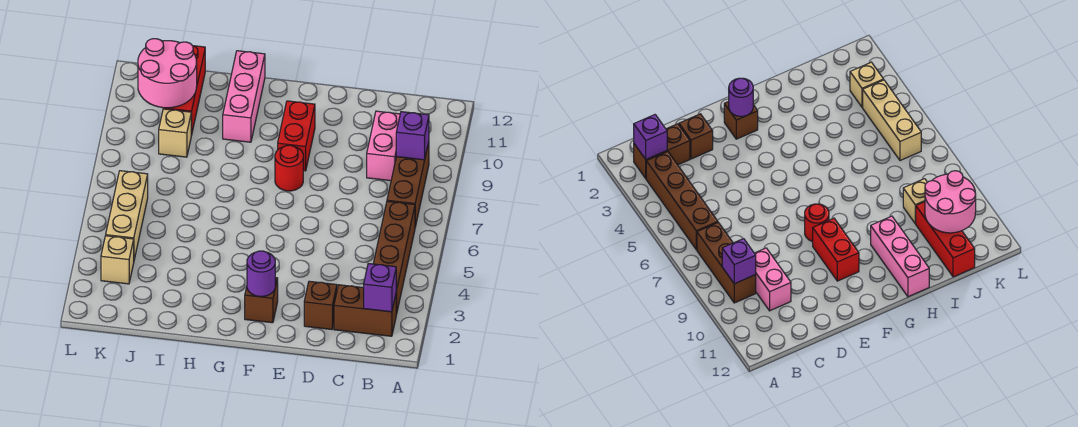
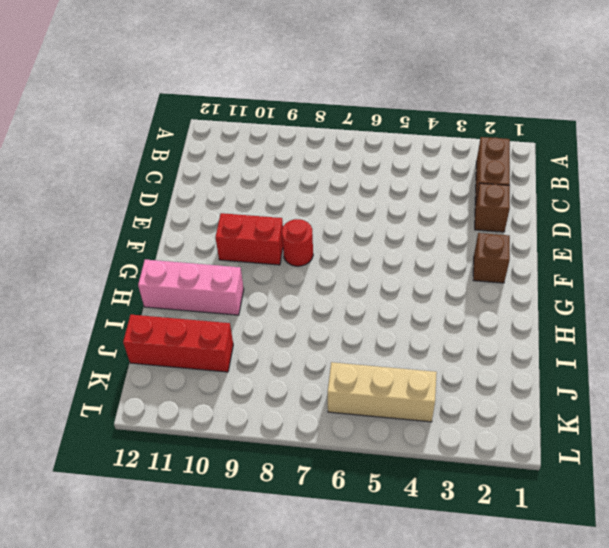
none -> brown brick B3:B6 level 1
none -> brown brick B7:B9 level 1
none -> pink brick C9:C10 level 1

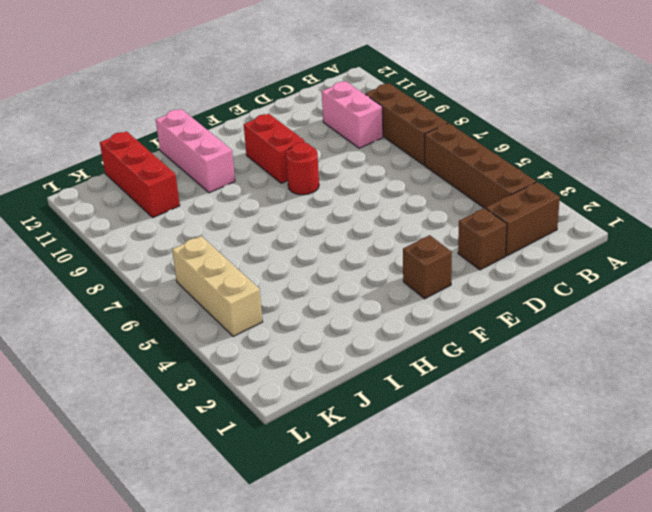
none -> tan brick J9 level 1
none -> tan brick K3 level 1
none -> purple brick B2 level 2

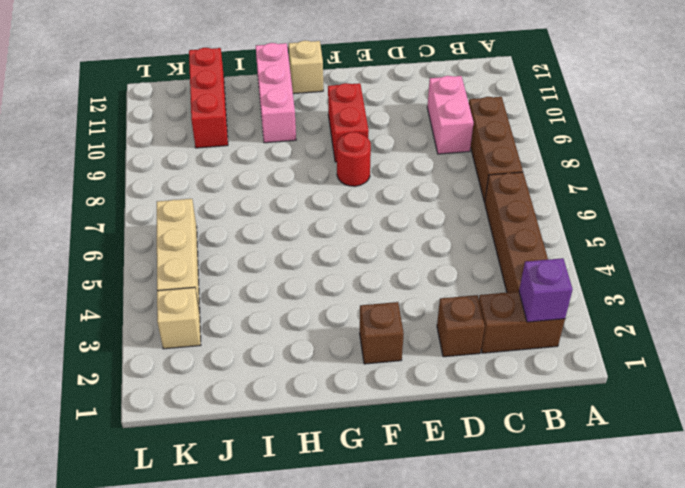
tan brick G12 level 1 -> tan brick J9 level 1
none -> purple brick B9 level 2
none -> purple round brick F2 level 2
none -> pink round brick J10:K11 level 2

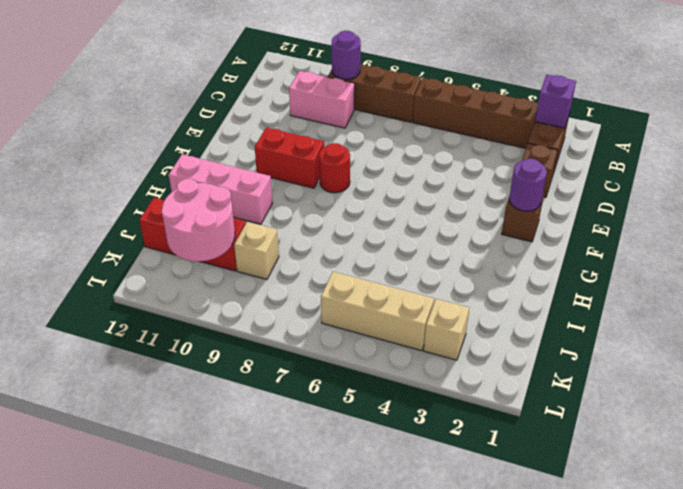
purple round brick B9 level 2 -> purple brick B9 level 2

